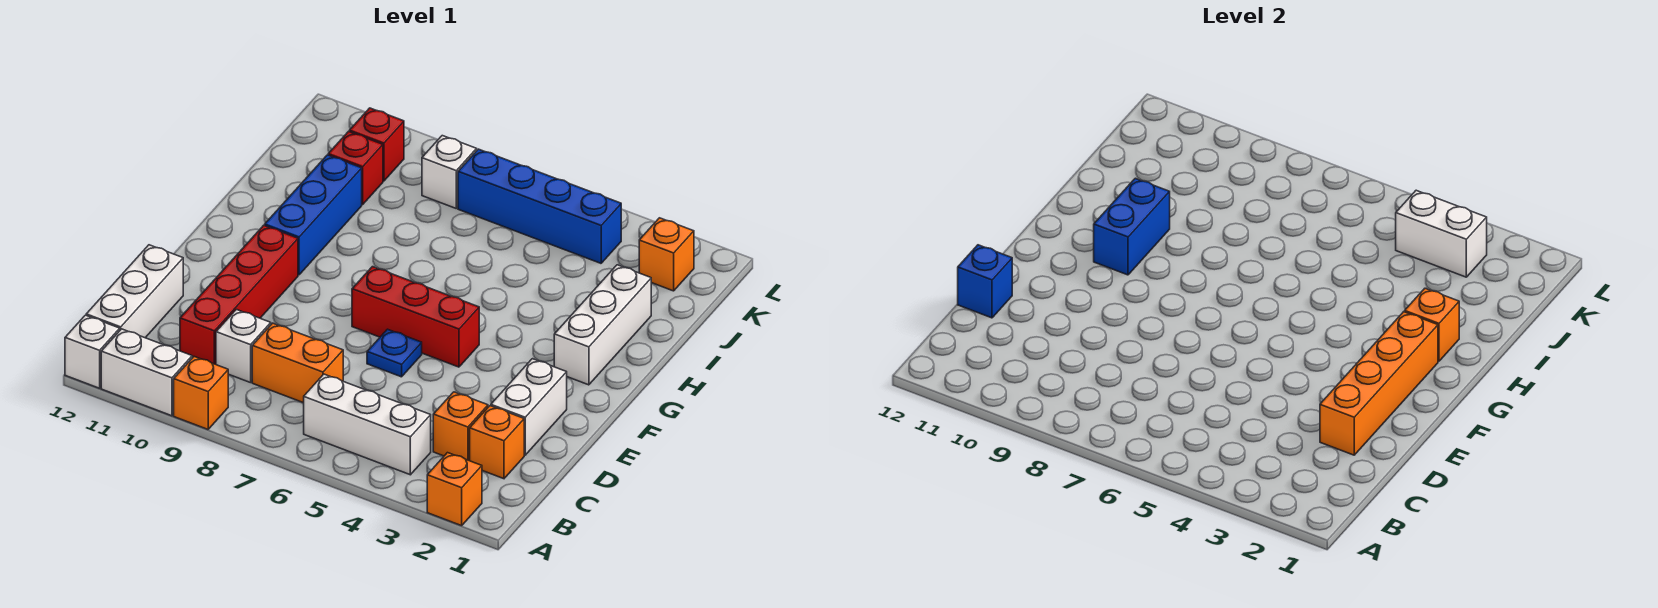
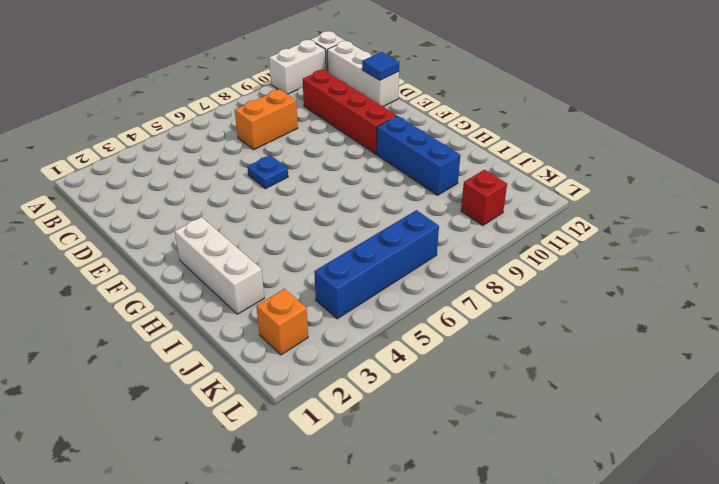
blue tile D12 level 2 -> blue brick D12 level 2
none -> orange brick A2 level 1
none -> orange brick A9 level 1
none -> white brick B4:B6 level 1

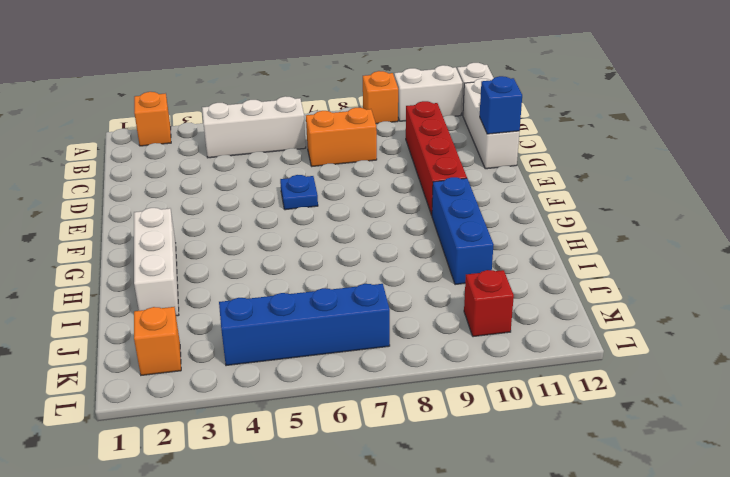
none -> orange brick C2 level 1
none -> orange brick C3 level 1
none -> white brick C9 level 1

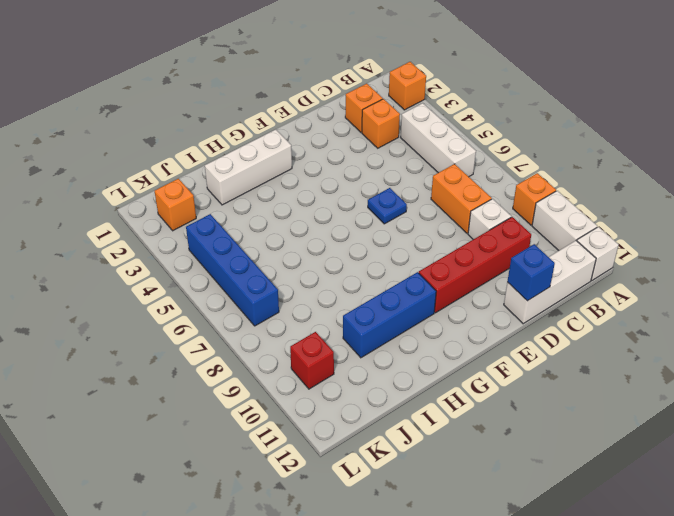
none -> white brick D2:E2 level 1
none -> red brick F5:F7 level 1
none -> red brick J10 level 1

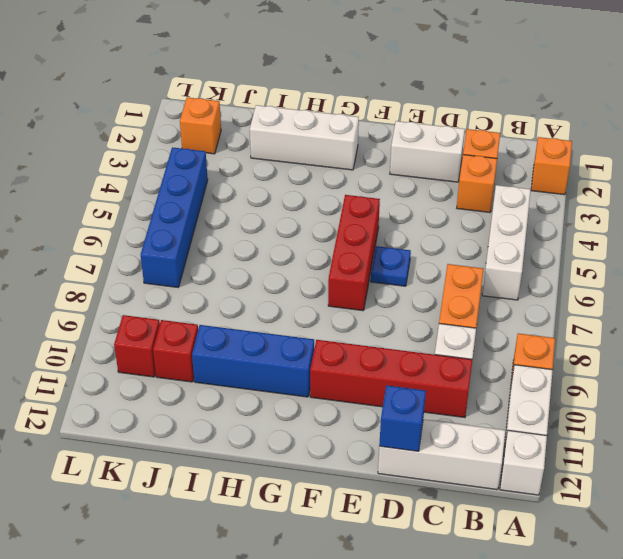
none -> white brick K8 level 1
none -> orange brick D2:G2 level 2
none -> blue brick G10:H10 level 2

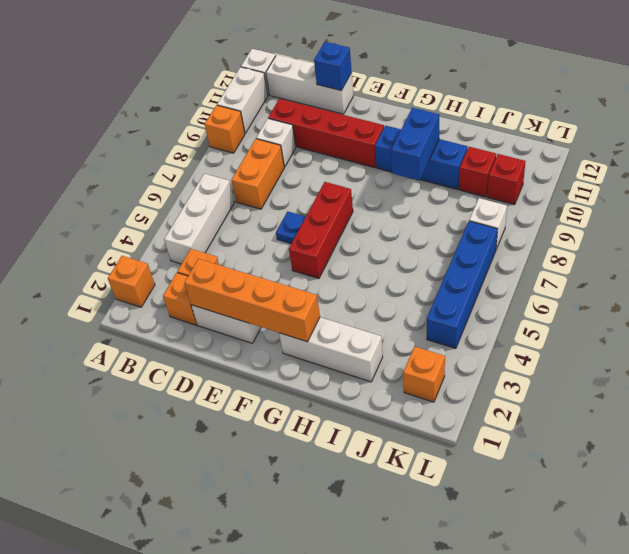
blue brick H9:H10 level 2 -> blue brick G10:H10 level 2
none -> orange brick H2 level 2
none -> white brick K3:K4 level 2

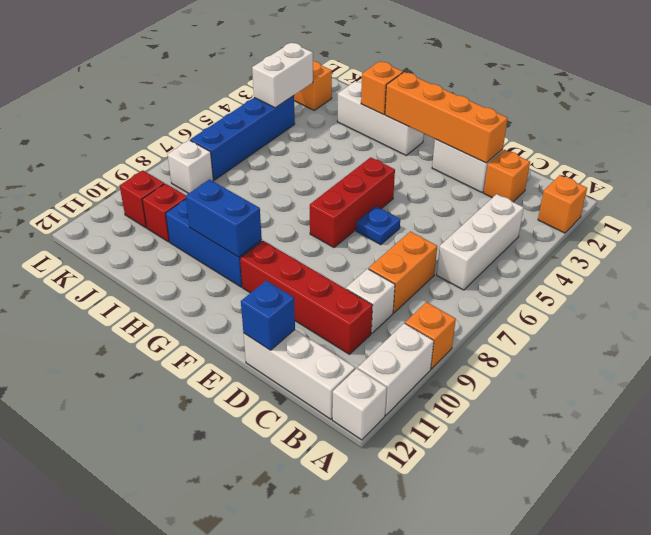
none -> orange brick C3 level 1

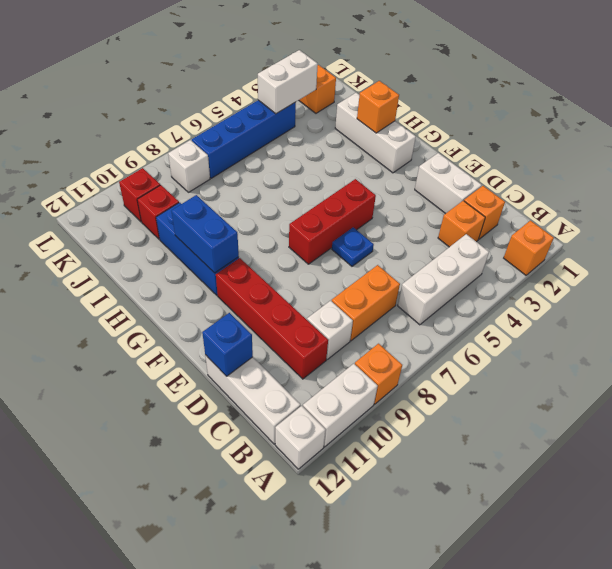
none -> orange brick D2:G2 level 2

